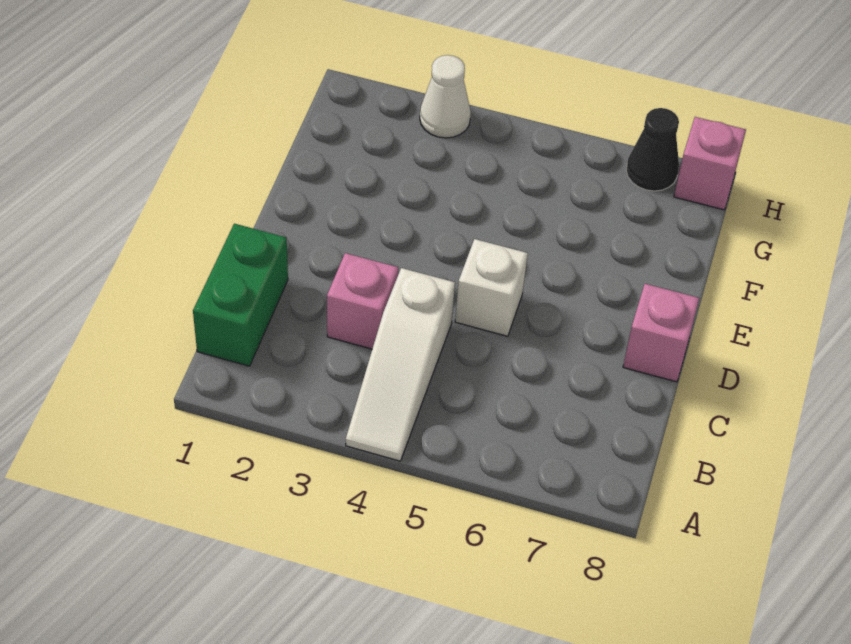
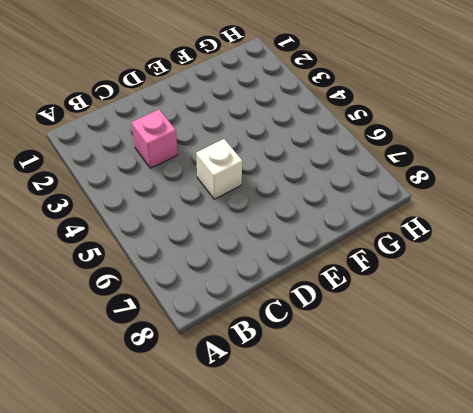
none -> white slope A4:C4 level 1 top C
none -> green brick B1:C1 level 1

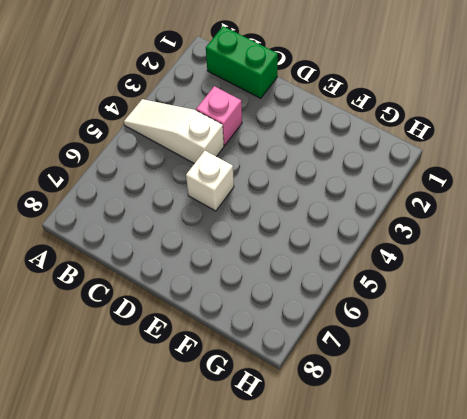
none -> pink brick D8 level 1
none -> white cone H3 level 1

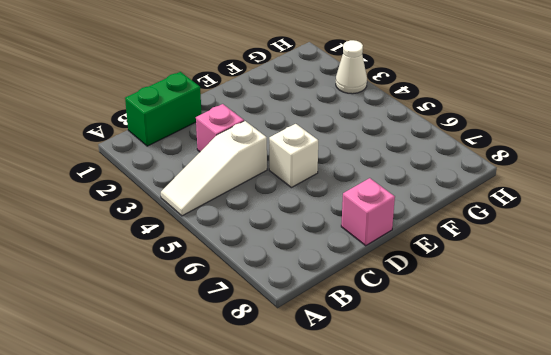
none -> black cone H7 level 1
none -> pink brick H8 level 1

